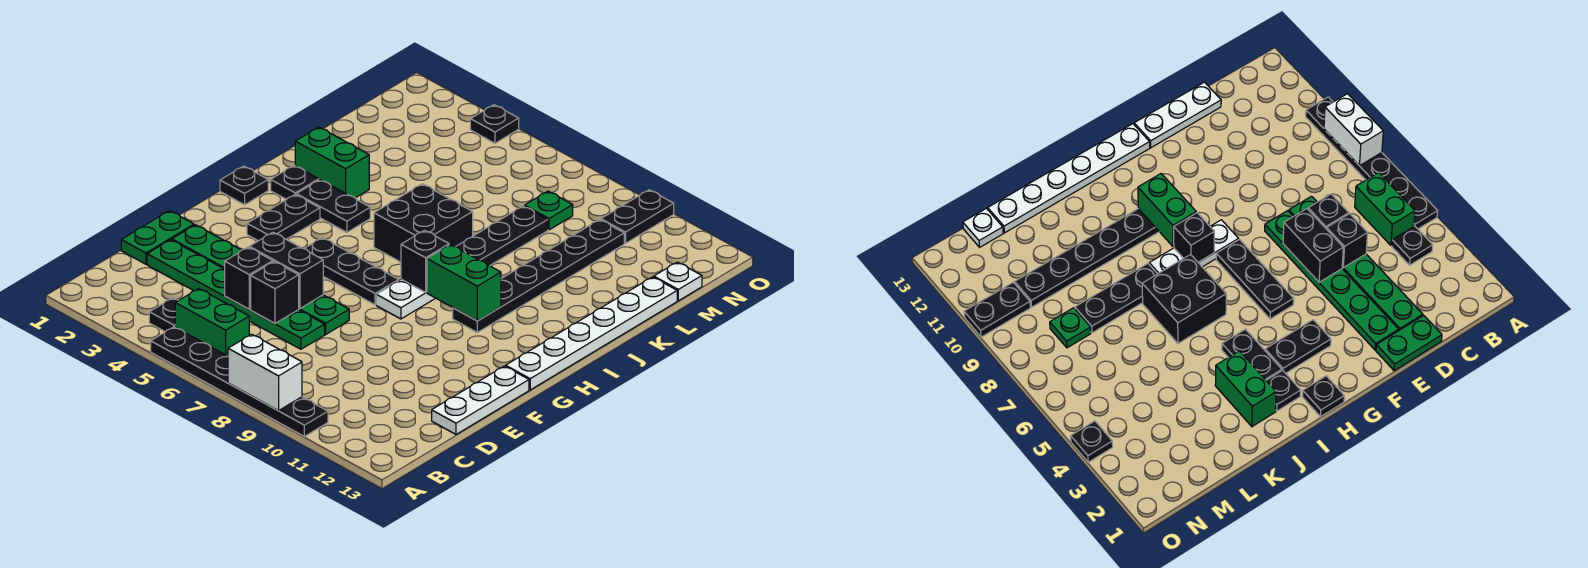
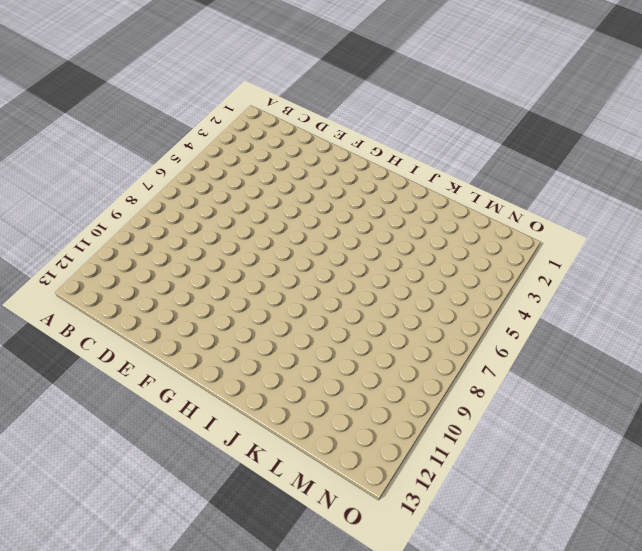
none -> black plate A5:A10 level 1
none -> black plate B4 level 1
none -> green brick B5:B6 level 1

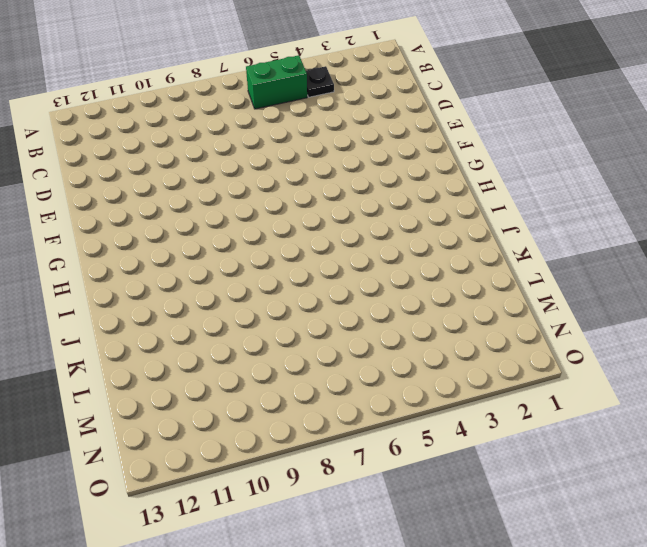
none -> black plate A5:A10 level 1
none -> green plate D1:E1 level 1
none -> green plate D2:D7 level 1

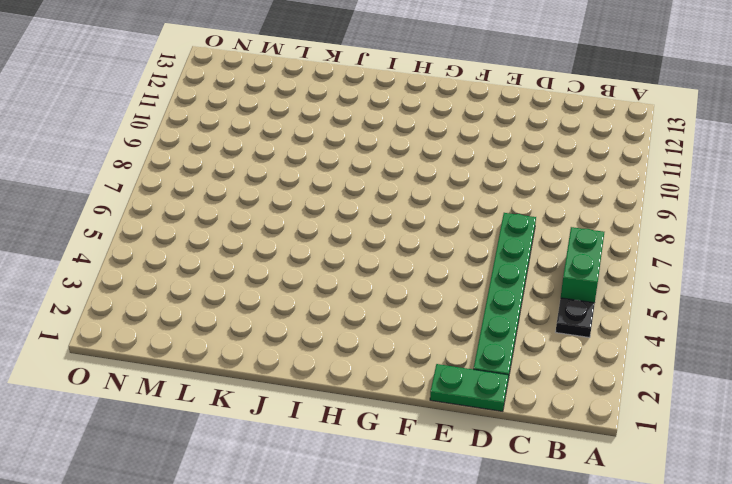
none -> black plate A5:A10 level 1
none -> white plate D13:F13 level 1
none -> green plate E2:E7 level 1

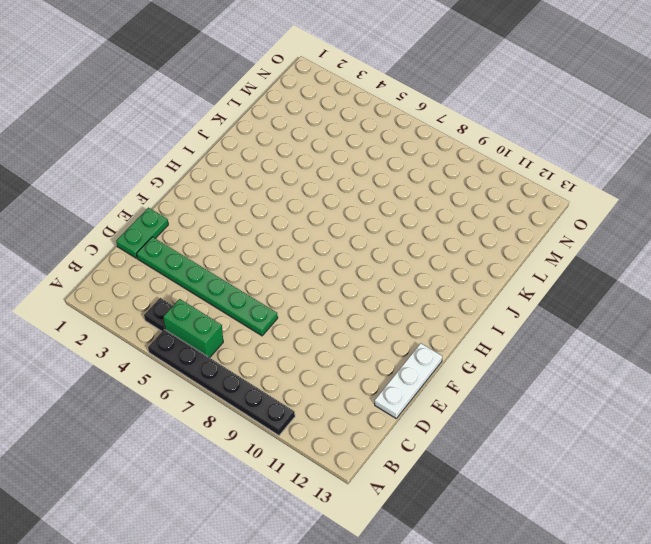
none -> green plate E2:E7 level 1
none -> black plate G3:H3 level 1
none -> black plate G5:G7 level 1

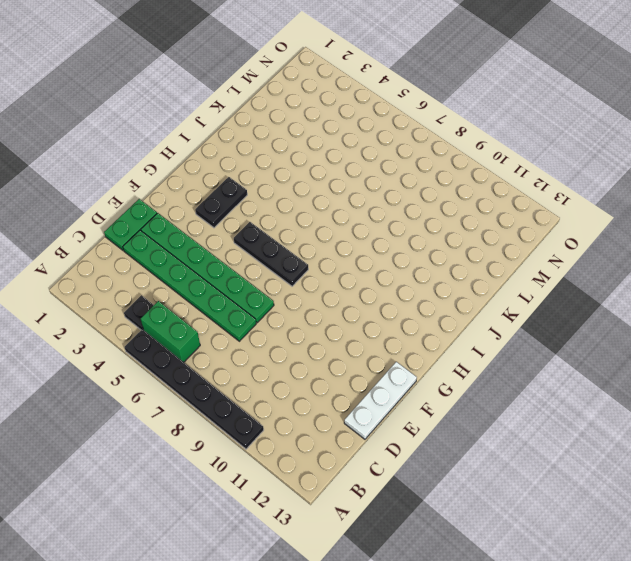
none -> white plate G8:I8 level 1
none -> white plate G13:L13 level 1
none -> black plate H1 level 1

